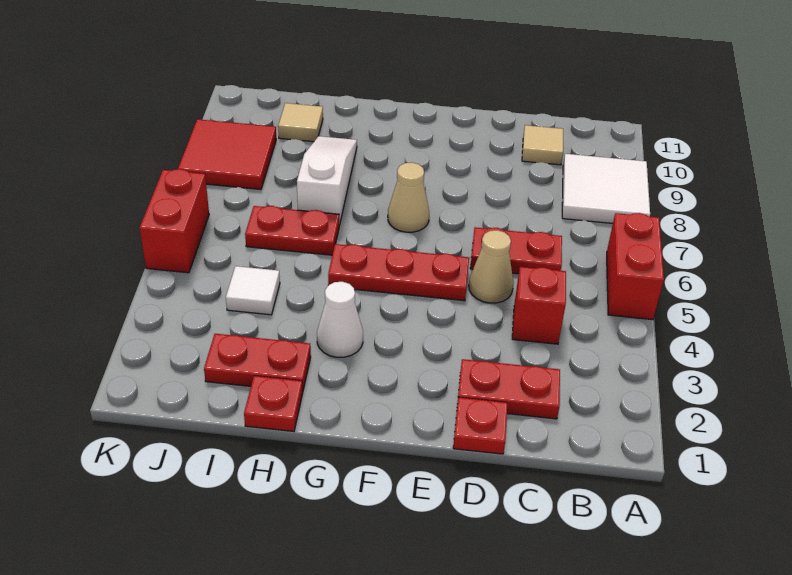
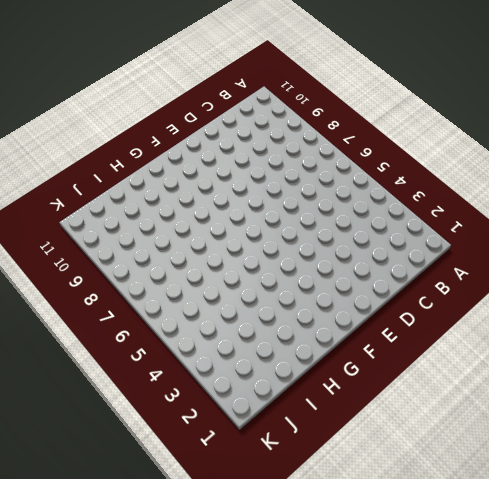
none -> red brick A5:A6 level 1
none -> white tile A8:B9 level 1
none -> red plate C2:D2 level 1

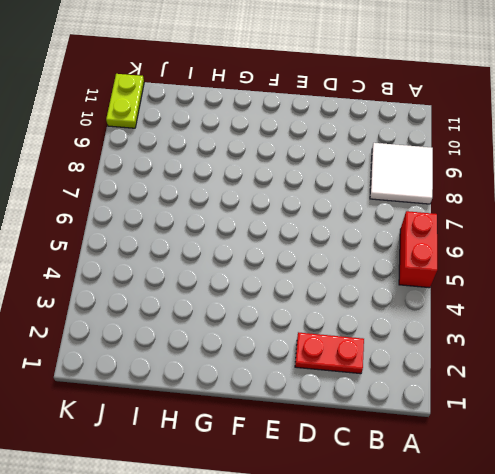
lime plate K10:K11 level 1 -> none
none -> red brick C4 level 1
none -> red plate C6:D6 level 1
none -> tan tile C10 level 1

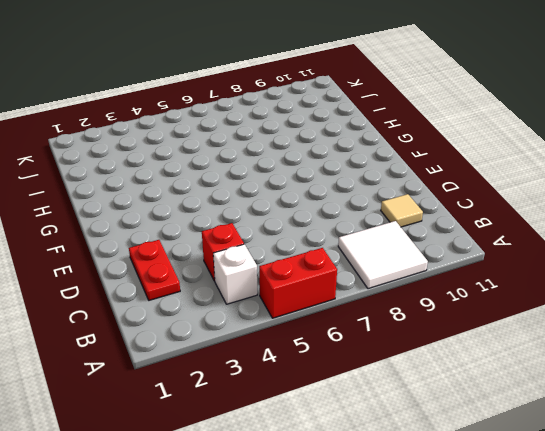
white brick B4 level 1 -> none
none -> red plate C6:D6 level 1
none -> red plate D1 level 1
none -> tan cone D5 level 1

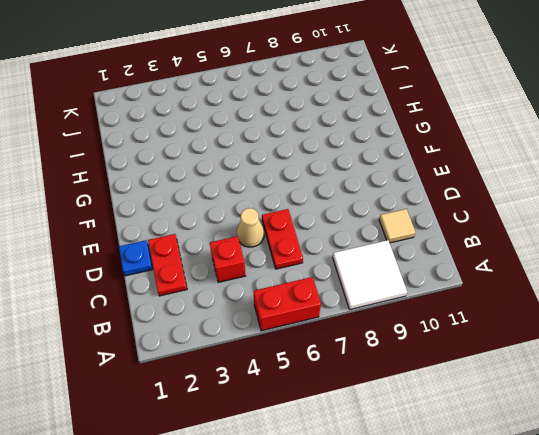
blue plate D1 level 1 -> red plate D1 level 1
none -> red plate E5:G5 level 1
none -> tan cone F7 level 1
none -> white cone G3 level 1

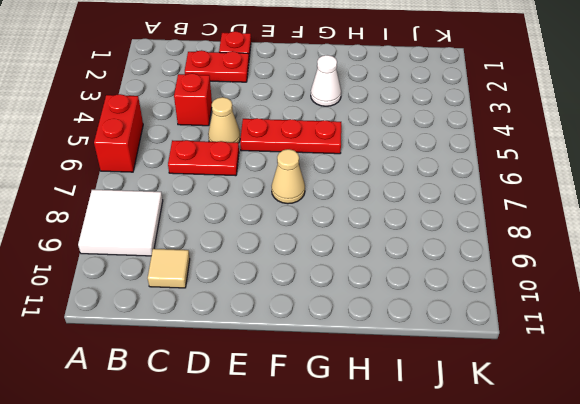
none -> red plate H1 level 1
none -> red plate H2:I2 level 1
none -> red plate H6:I6 level 1

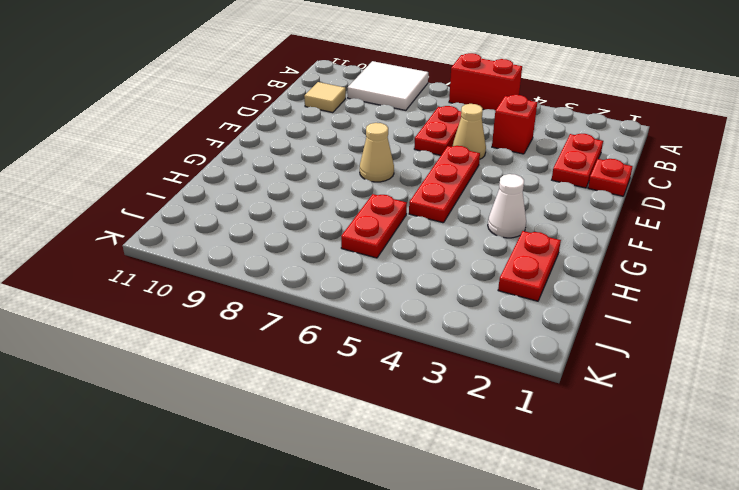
none -> red plate H1 level 1
none -> white slope H7:H9 level 1 top 7
none -> white tile I4 level 1

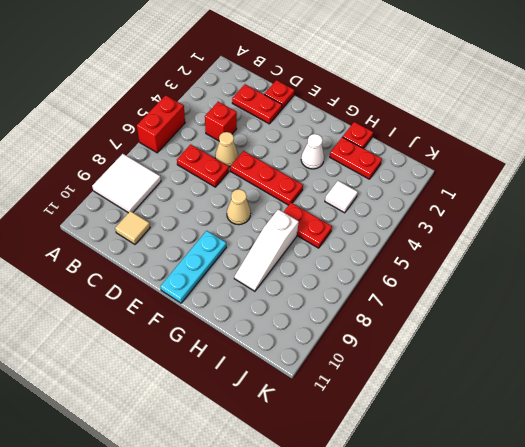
cyan plate F9:F11 level 1 -> none
none -> tan tile I10 level 1
none -> red tile J8:K9 level 1
none -> red brick K5:K6 level 1

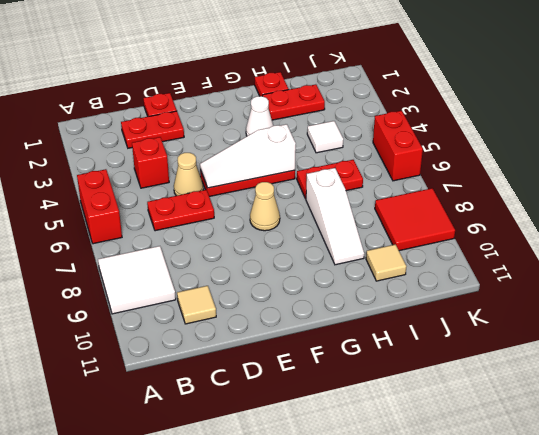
white slope E5:G5 level 2 top G -> none

